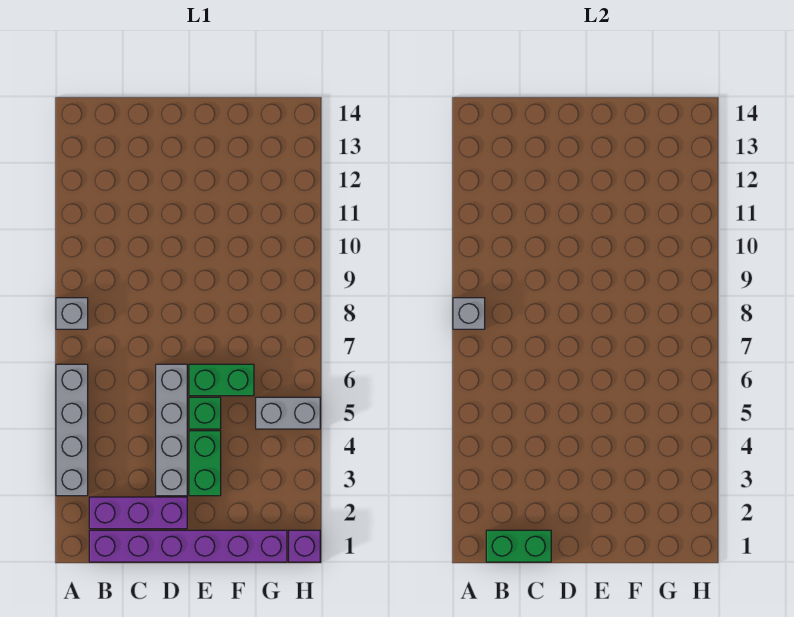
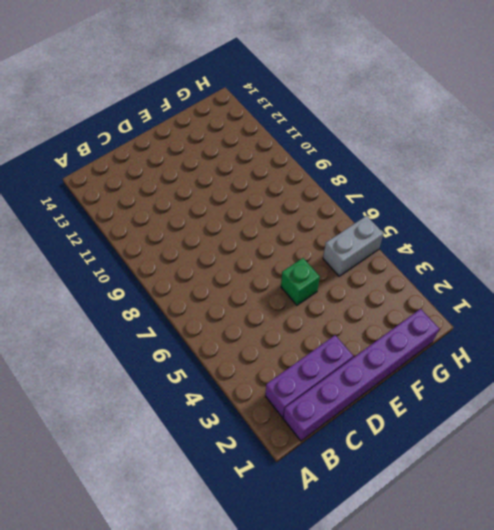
none -> grey brick A3:A6 level 1
none -> grey brick A8 level 1
none -> grey brick D3:D6 level 1

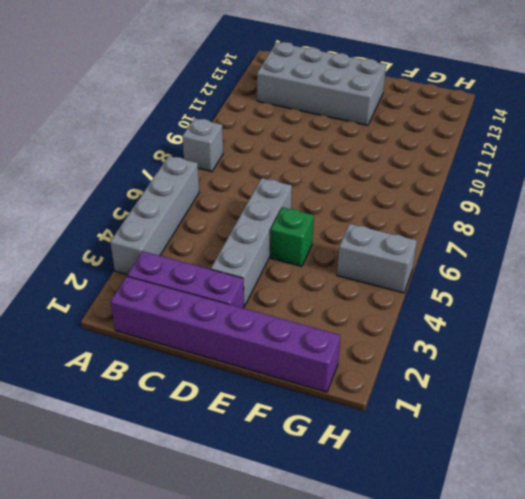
grey brick B12:E13 level 1 -> none
none -> green brick E3:E4 level 1
none -> green brick E6:F6 level 1
none -> purple brick H1 level 1

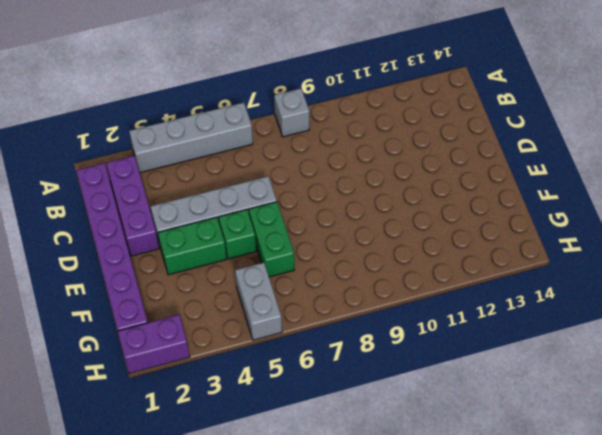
purple brick H1:H2 level 1 -> purple brick H1 level 1
none -> grey brick A8 level 2
none -> green brick B1:C1 level 2

